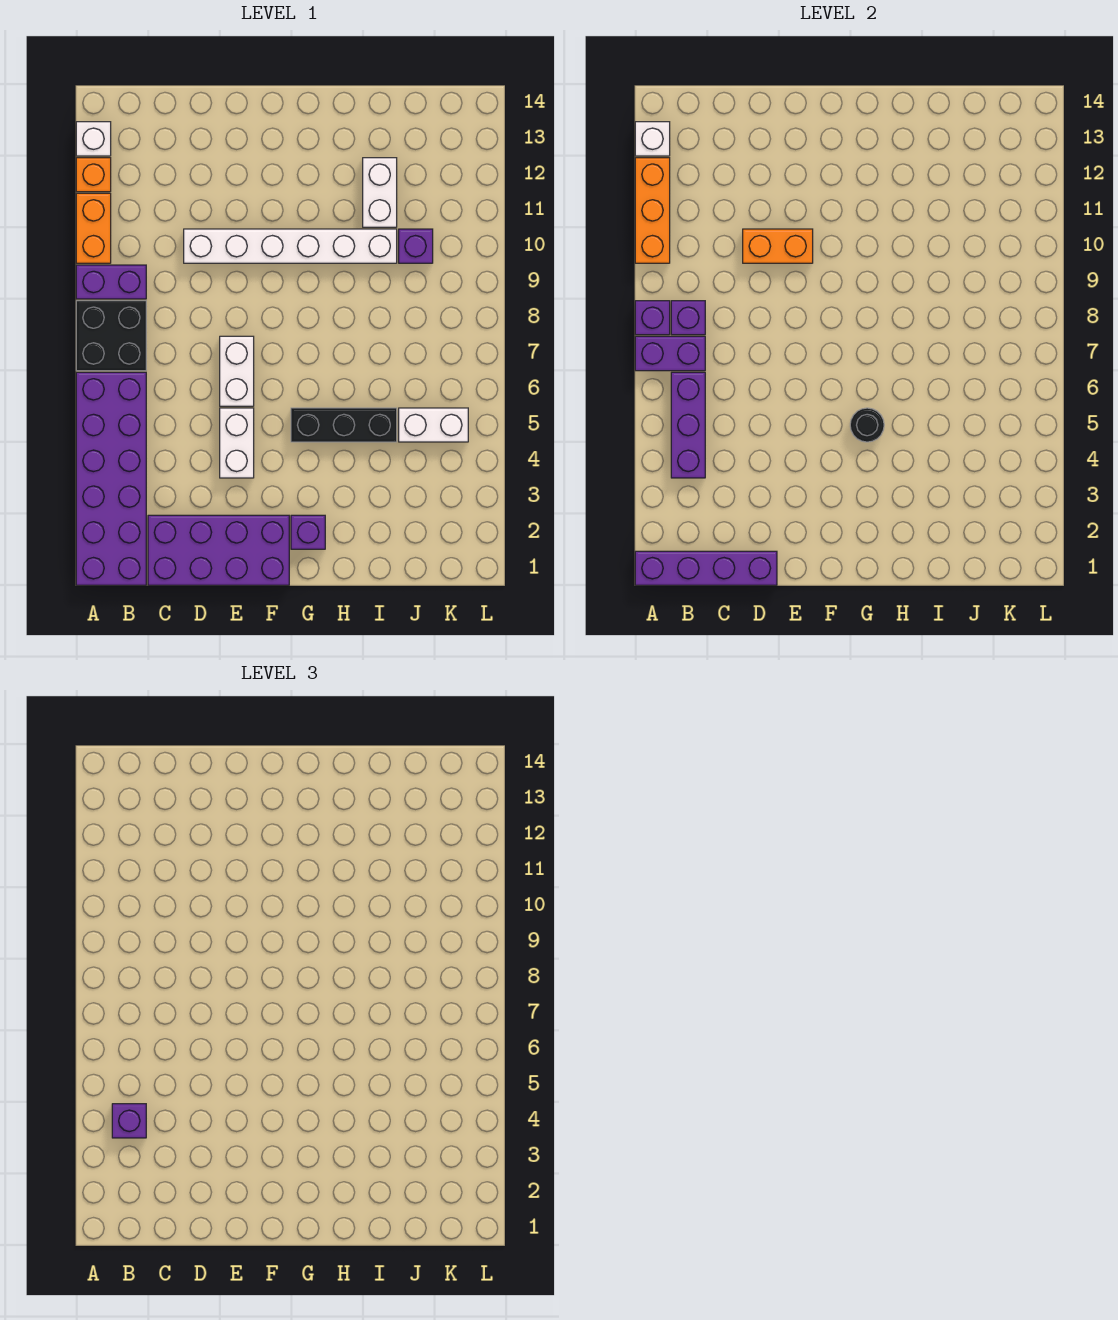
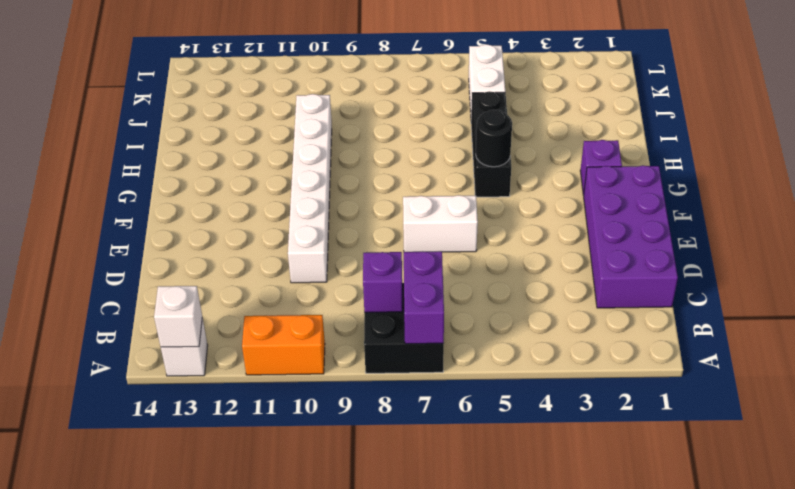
none -> purple brick A1:B6 level 1
none -> purple brick A9:B9 level 1
none -> orange brick A12 level 1

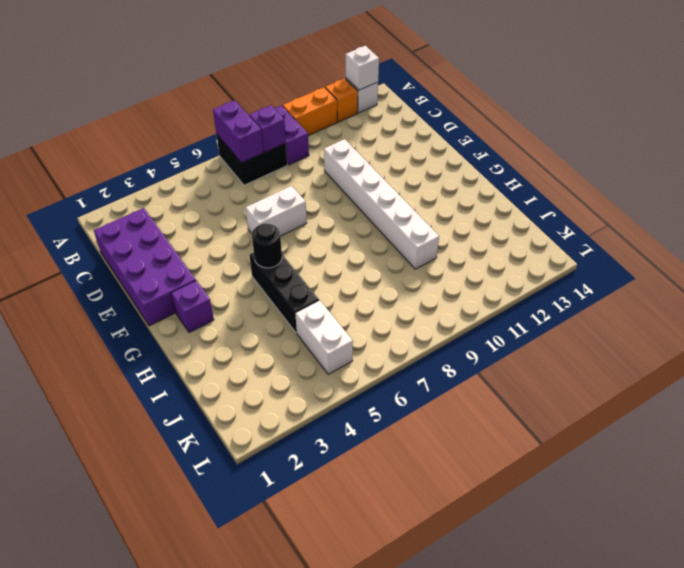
none -> purple brick A1:B6 level 1
none -> white brick E4:E5 level 1
none -> white brick I11:I12 level 1

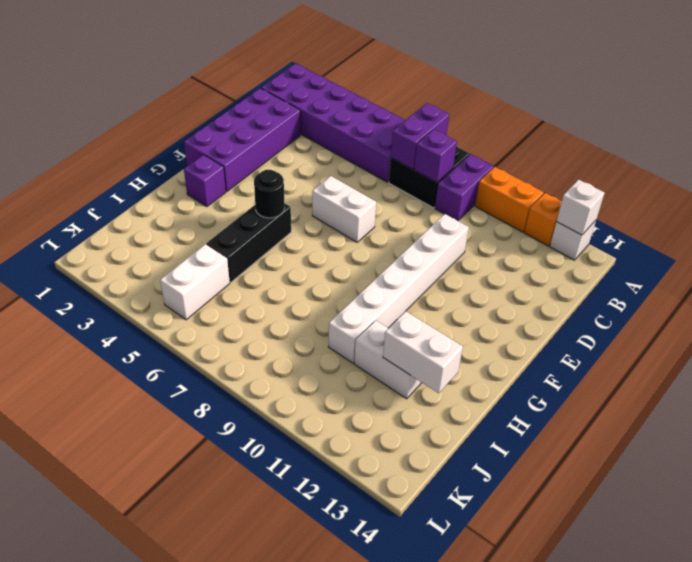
white brick I12:I13 level 2 -> white brick E4:E5 level 1
none -> purple brick J10 level 1
none -> purple brick A1:D1 level 2
none -> purple brick A8 level 2

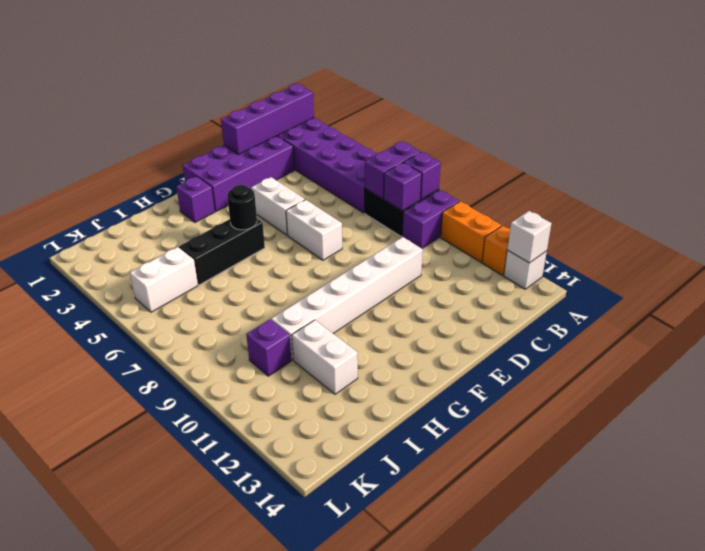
none -> orange brick A10:A12 level 2
none -> purple brick B4:B6 level 2
none -> orange brick D10:E10 level 2

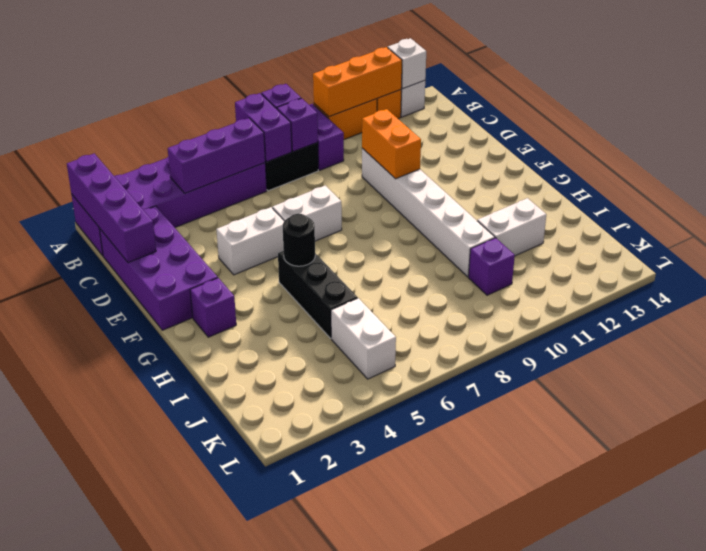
none -> purple brick B4 level 3

